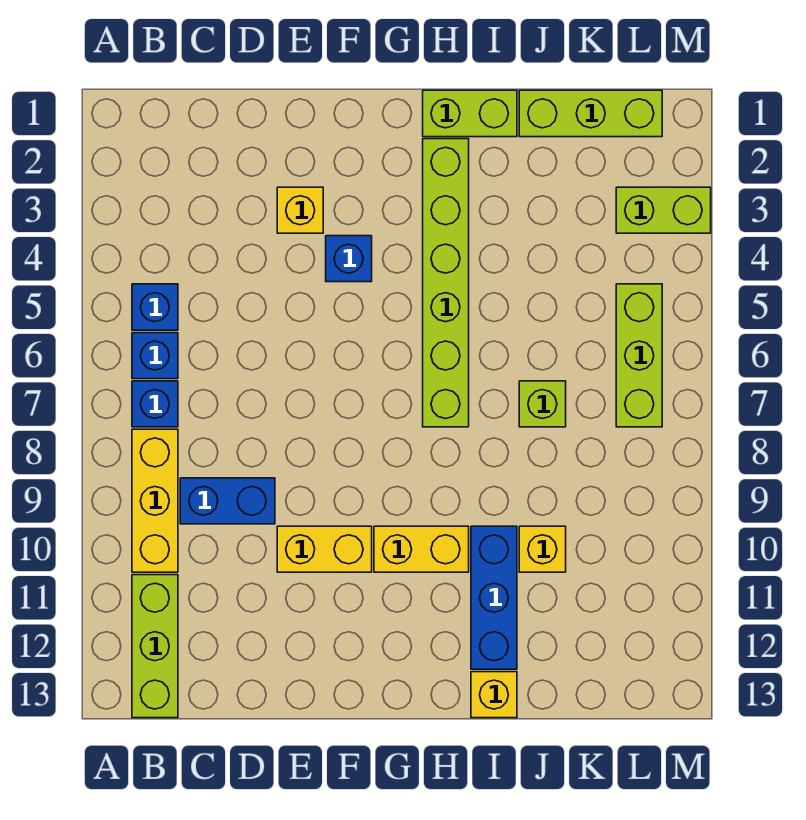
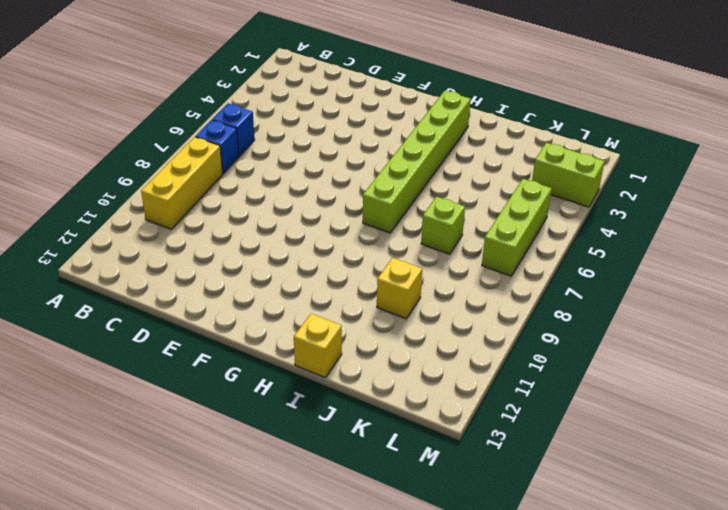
none -> blue brick B5 level 1
none -> lime brick B11:B13 level 1
none -> blue brick C9:D9 level 1

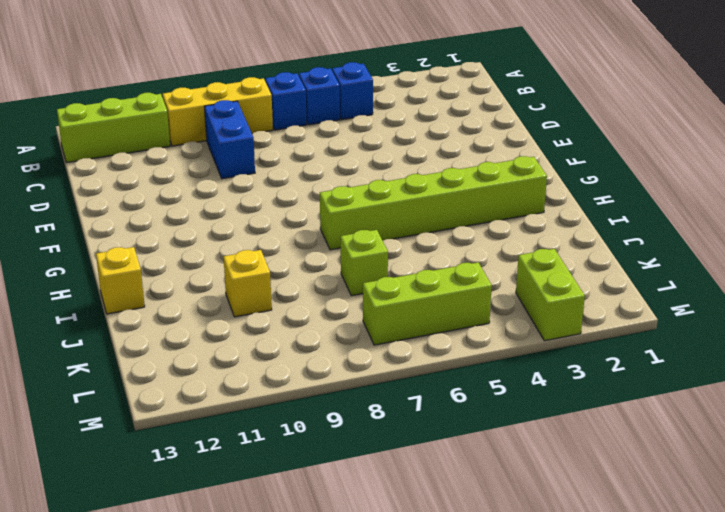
none -> yellow brick E3 level 1
none -> yellow brick E10:F10 level 1
none -> blue brick F4 level 1

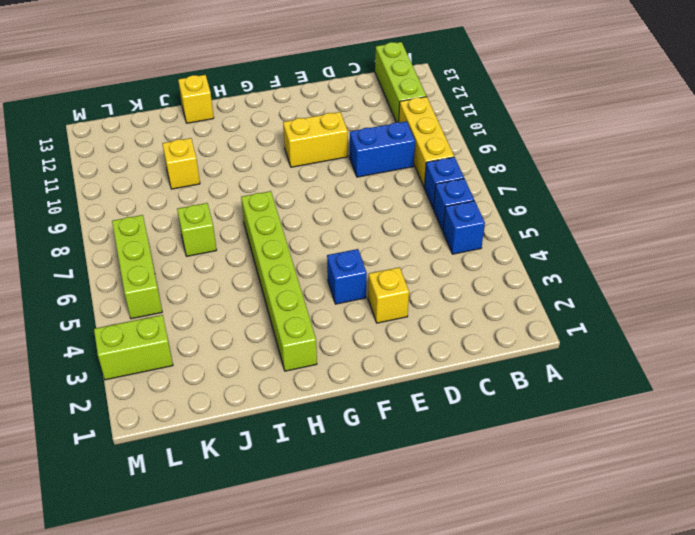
none -> yellow brick G10:H10 level 1
none -> lime brick H1:I1 level 1
none -> blue brick I10:I12 level 1

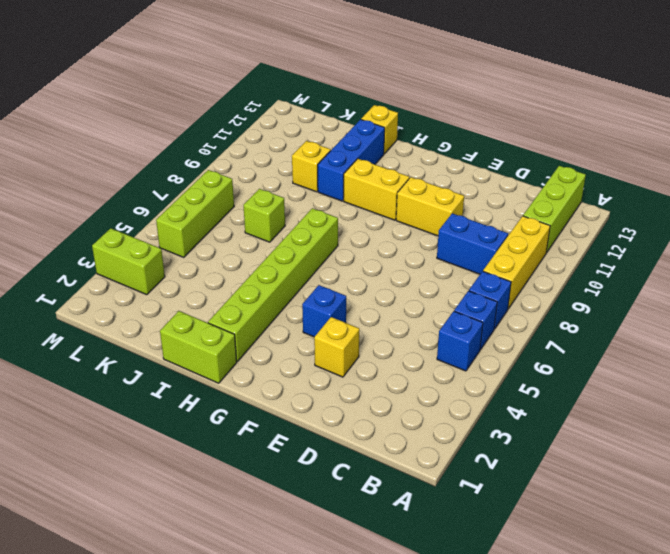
none -> lime brick J1:L1 level 1

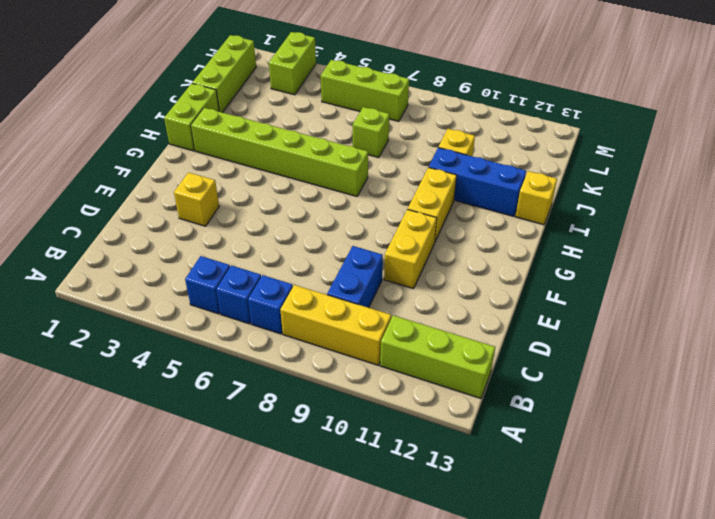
none -> blue brick F4 level 1

